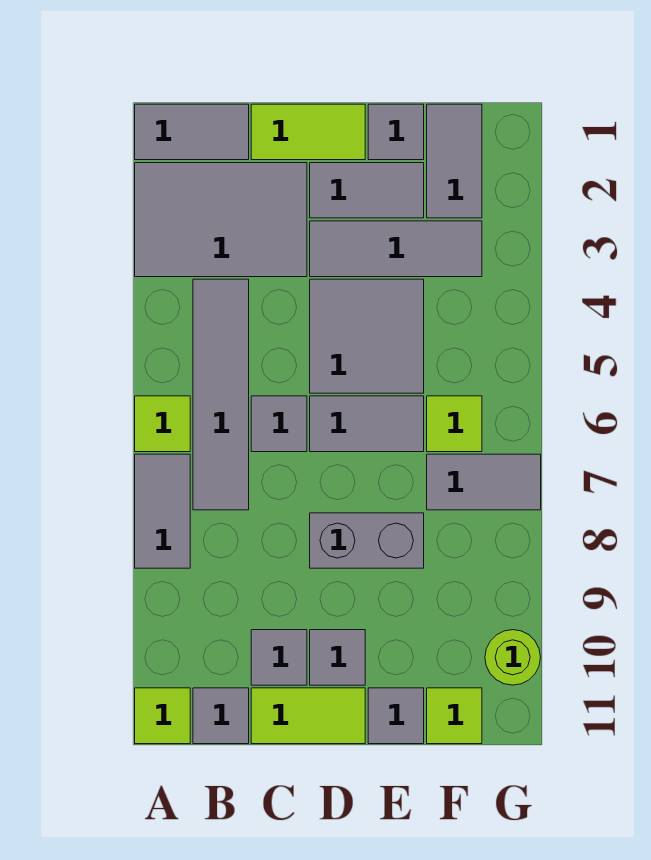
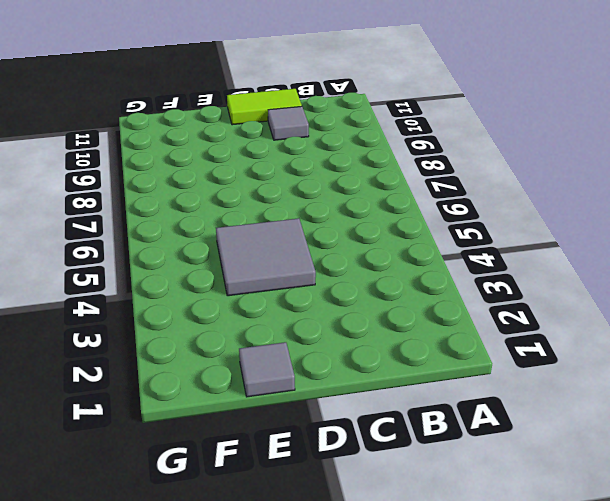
none -> grey tile A1:B1 level 1
none -> grey tile A2:C3 level 1
none -> lime tile A6 level 1

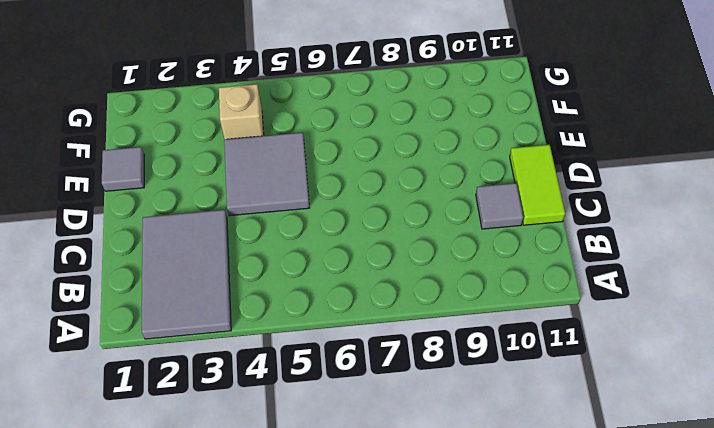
tan brick F4 level 1 -> none
none -> grey tile A1:B1 level 1
none -> lime tile A6 level 1
none -> grey tile A7:A8 level 1

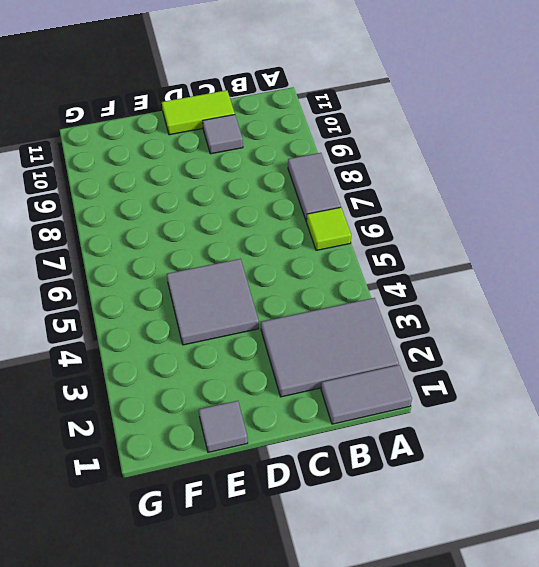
none -> lime tile A11 level 1
none -> grey tile B4:B7 level 1
none -> grey tile B11 level 1

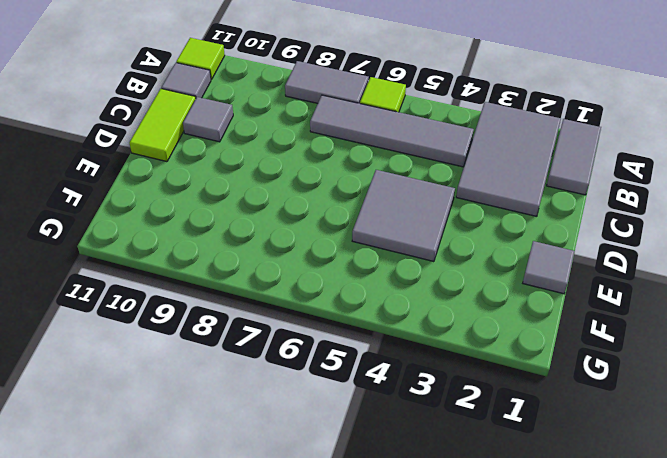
none -> lime tile C1:D1 level 1
none -> grey tile C6 level 1
none -> grey tile D2:E2 level 1

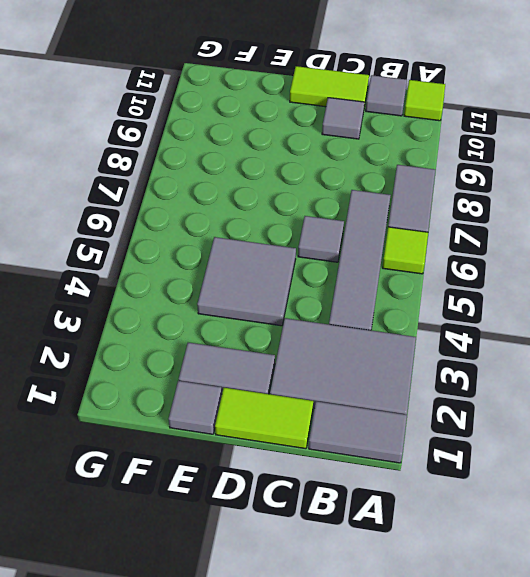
none -> grey tile D3:F3 level 1
none -> grey tile D6:E6 level 1
none -> grey brick D8:E8 level 1

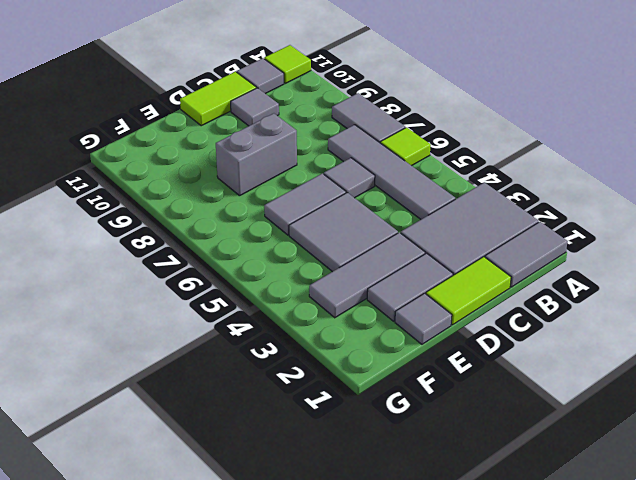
none -> grey tile D10 level 1
none -> grey tile E11 level 1
none -> grey tile F1:F2 level 1

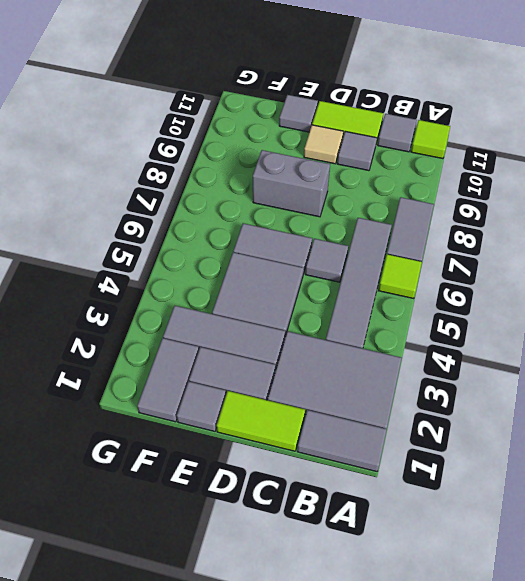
tan tile D10 level 1 -> grey tile D10 level 1
none -> lime tile F6 level 1
none -> grey tile F7:G7 level 1
none -> lime tile F11 level 1

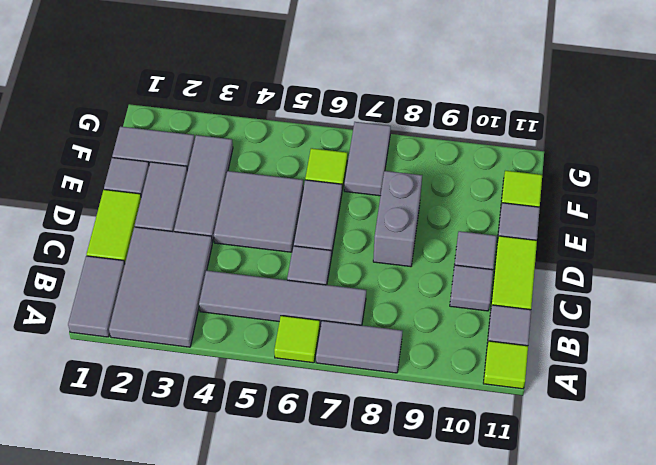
none -> lime round brick G10 level 1

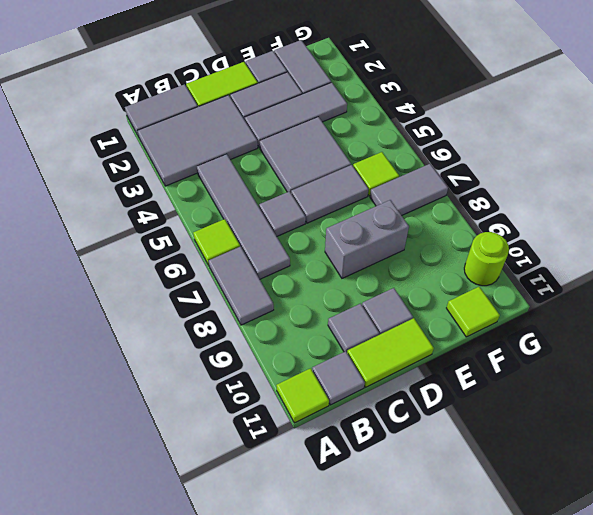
none -> grey tile E11 level 1

